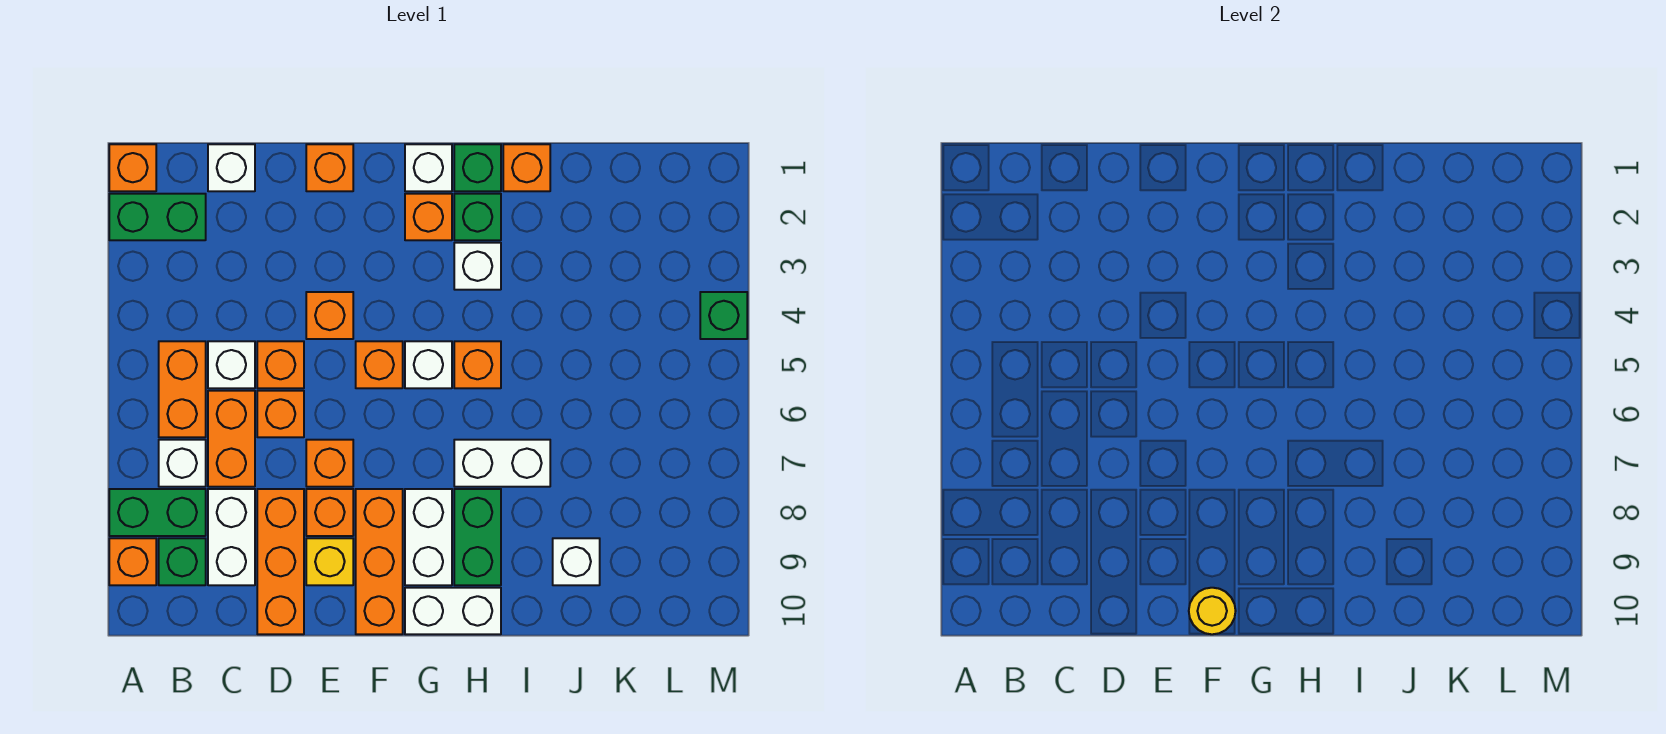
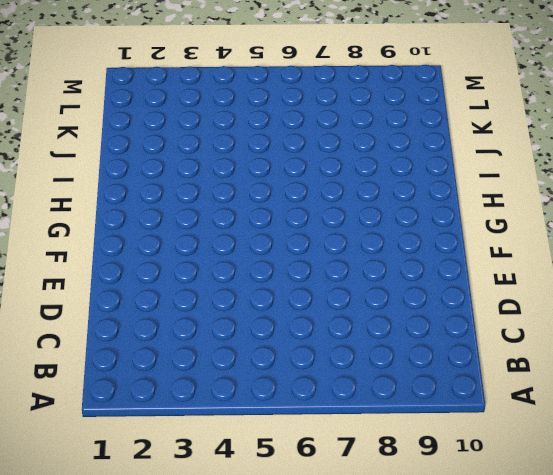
none -> orange brick A1 level 1
none -> green brick A2:B2 level 1
none -> green brick A8:B8 level 1
none -> orange brick A9 level 1

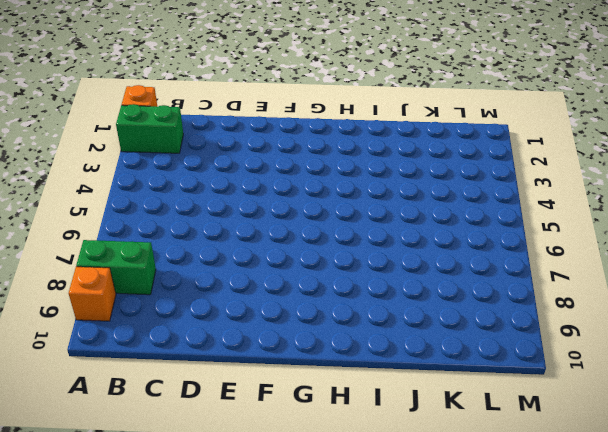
none -> orange brick B5:B6 level 1
none -> white brick B7 level 1
none -> green brick B9 level 1
none -> white brick C1 level 1

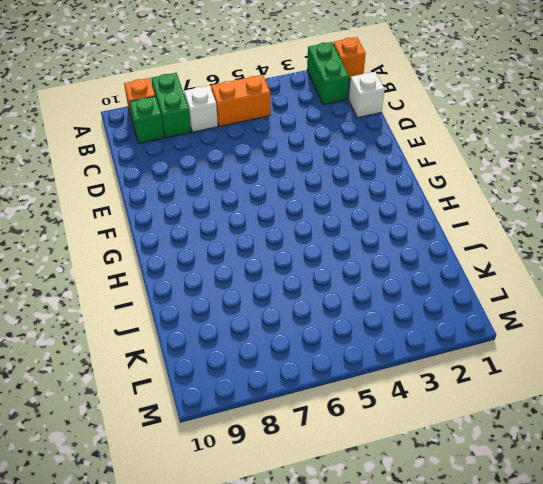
none -> white brick C5 level 1
none -> orange brick C6:C7 level 1
none -> white brick C8:C9 level 1
none -> orange brick D5 level 1

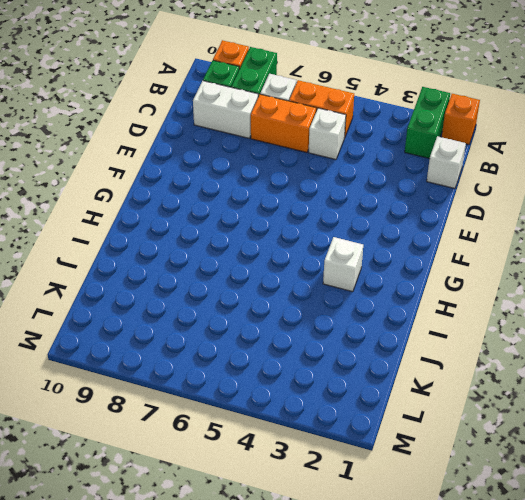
none -> orange brick D5 level 1
none -> orange brick D6 level 1
none -> orange brick D8:D10 level 1
none -> orange brick E1 level 1

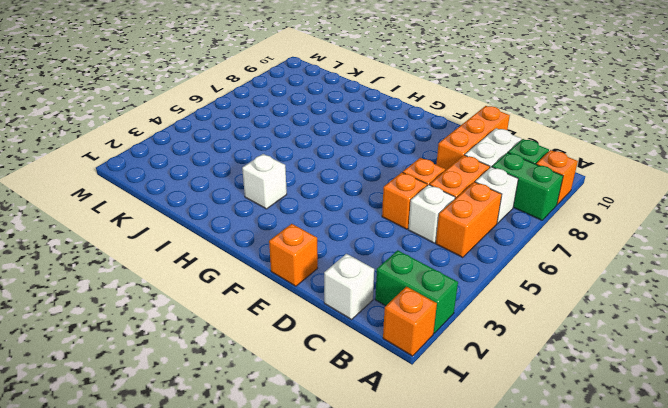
none -> orange brick E4 level 1
none -> orange brick E7 level 1
none -> orange brick E8 level 1
none -> yellow brick E9 level 1

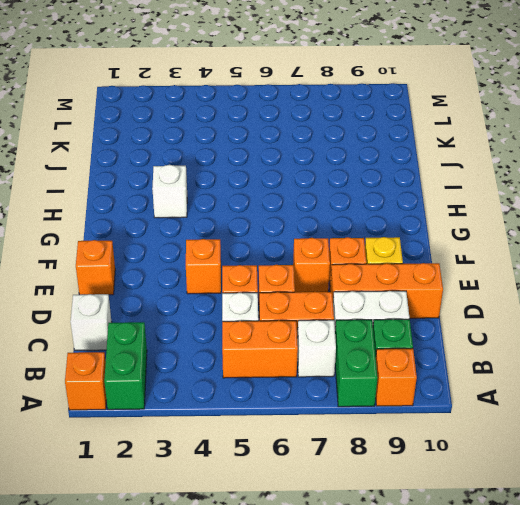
none -> orange brick F5 level 1
none -> orange brick F8:F10 level 1
none -> white brick G1 level 1
none -> orange brick G2 level 1

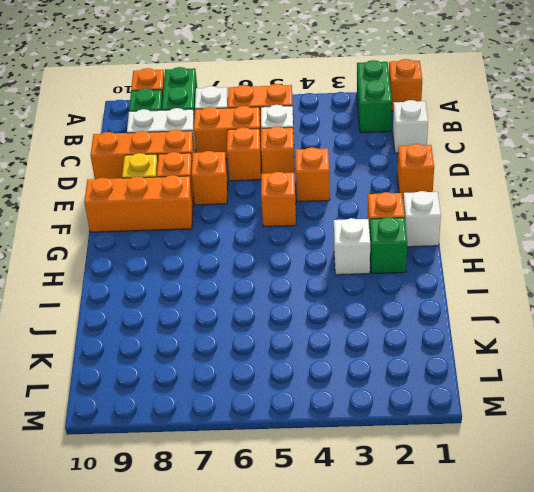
none -> white brick G5 level 1
none -> white brick G8:G9 level 1
none -> white brick G10:H10 level 1
none -> green brick H1 level 1

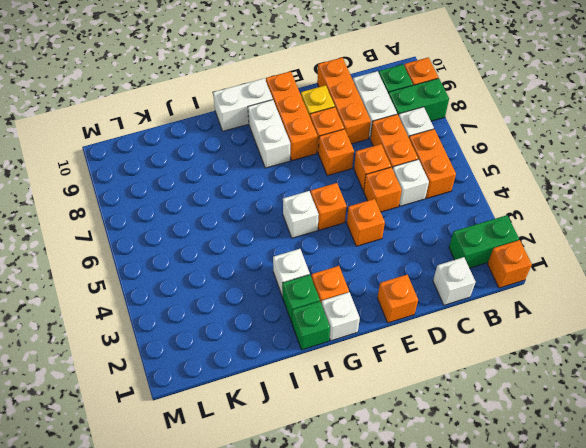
none -> orange brick H5 level 1
none -> white brick H7:I7 level 1
none -> green brick H8:H9 level 1
none -> orange brick I1 level 1

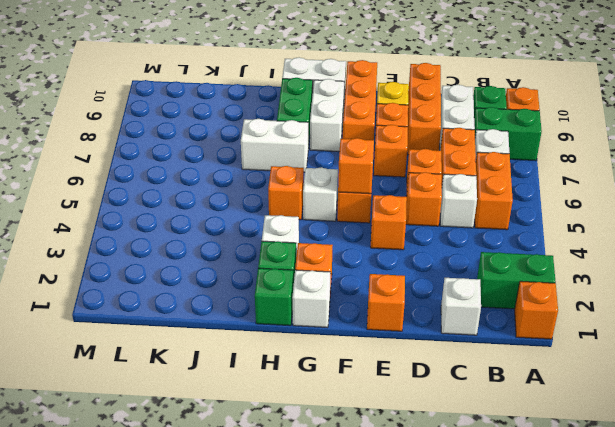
orange brick F5 level 2 -> orange brick I1 level 1
none -> white brick J9 level 1
none -> green brick M4 level 1
none -> yellow round brick F10 level 2

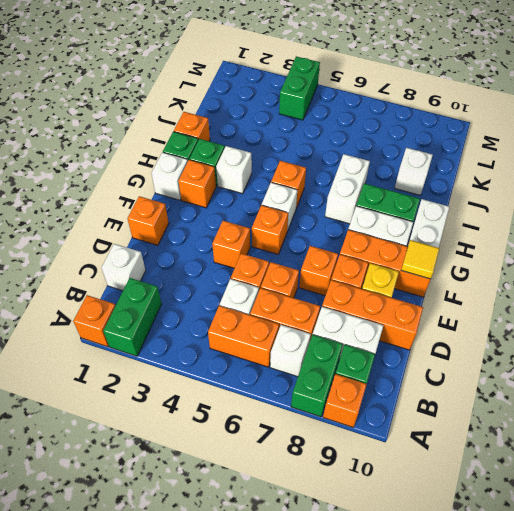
yellow tile F10 level 2 -> yellow round brick F10 level 2
green brick L4:M4 level 1 -> green brick M4 level 1

